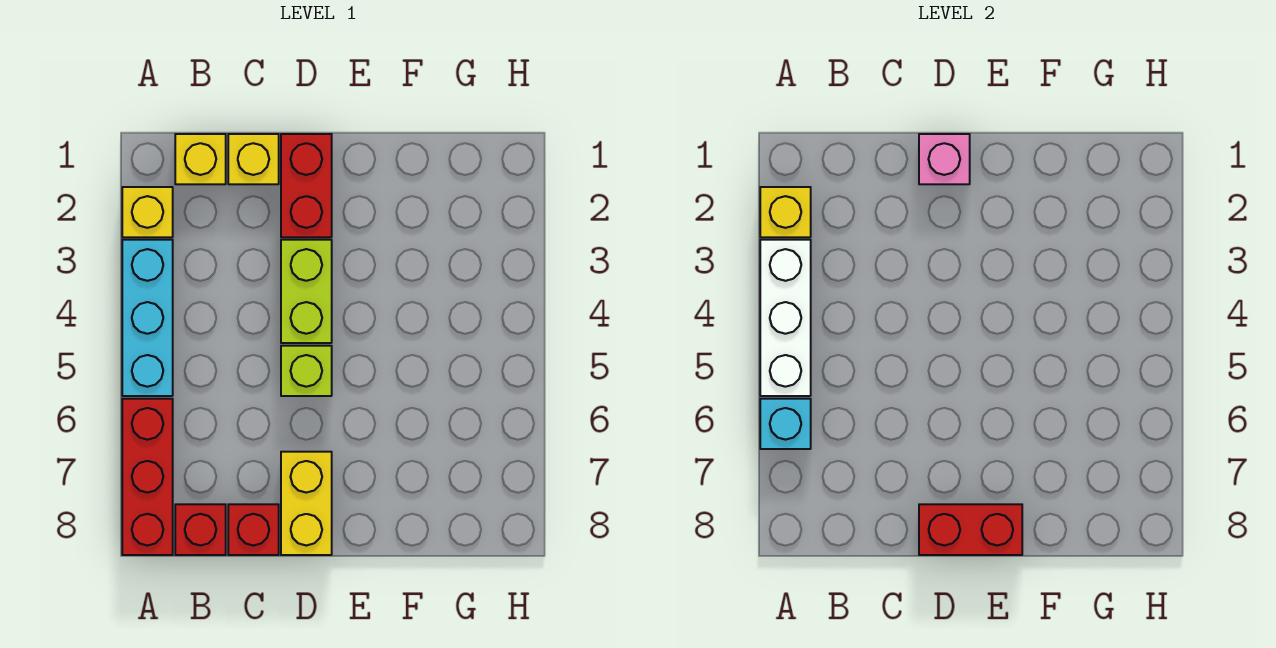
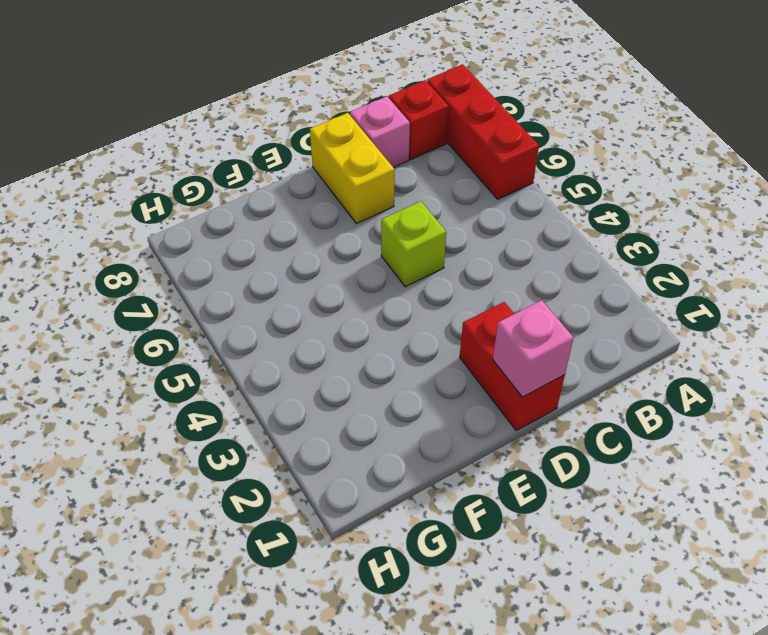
pink brick C8 level 1 -> red brick C8 level 1
none -> yellow brick A2 level 1
none -> cyan brick A3:A5 level 1
none -> yellow brick B1 level 1

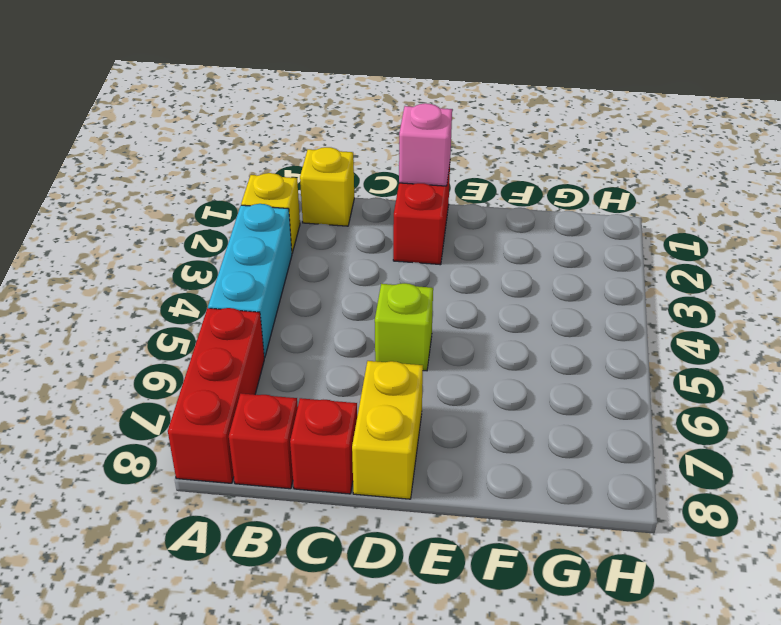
none -> yellow brick C1 level 1
none -> lime brick D3:D4 level 1
none -> yellow brick A2 level 2

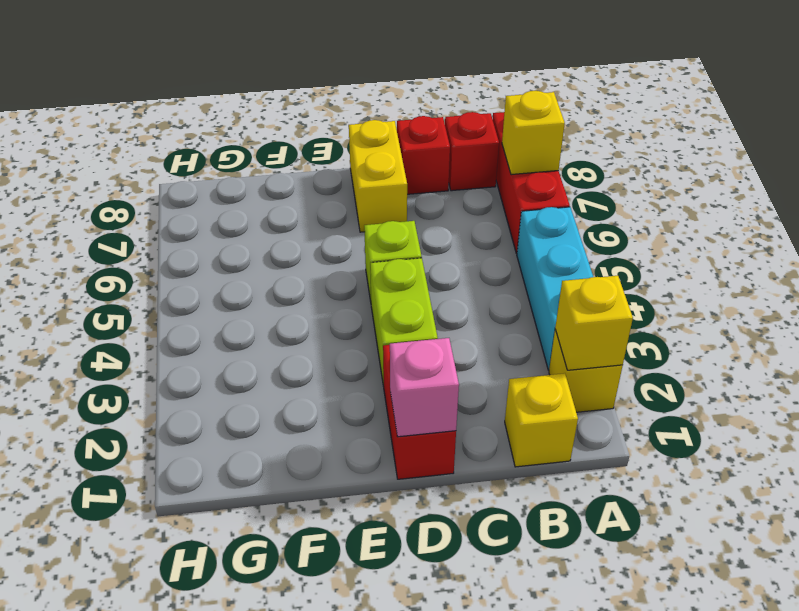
yellow brick A7 level 2 -> yellow brick C1 level 1
none -> white brick A3:A5 level 2
none -> cyan brick A6 level 2
none -> red brick D8:E8 level 2

